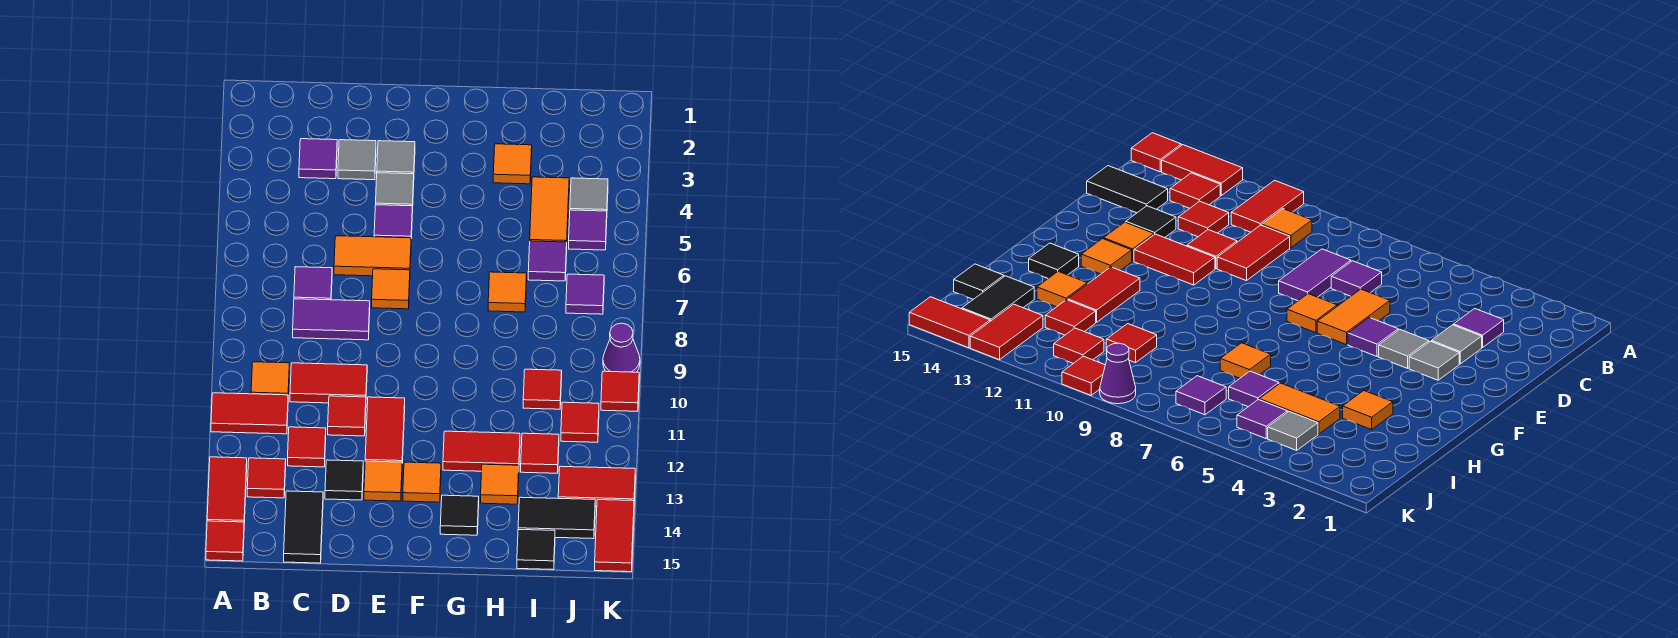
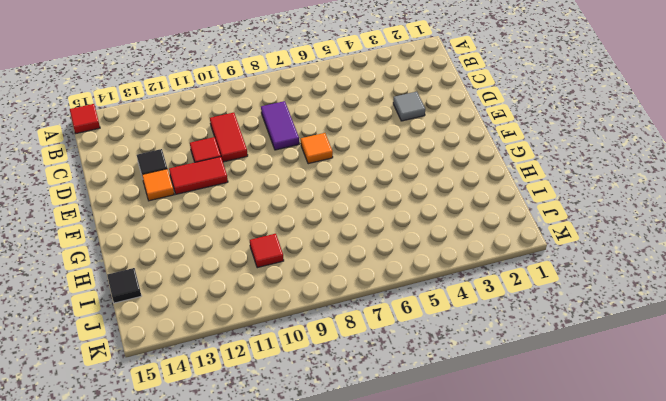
none -> red tile A11:B11 level 1
none -> red tile A13:A14 level 1
none -> orange tile B10 level 1
none -> red tile B13 level 1

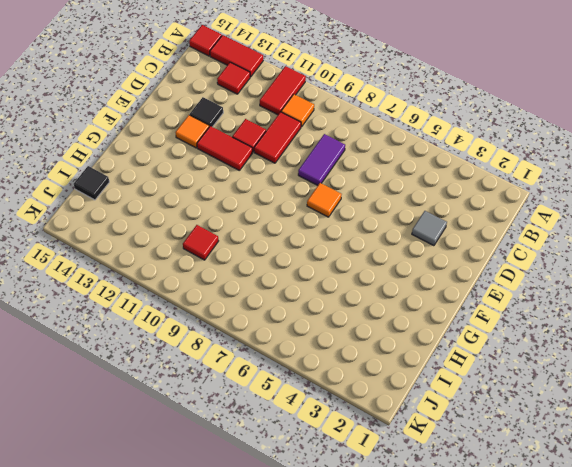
none -> purple tile C3 level 1
none -> purple tile C7 level 1
none -> red tile C12 level 1
none -> black tile C14:C15 level 1

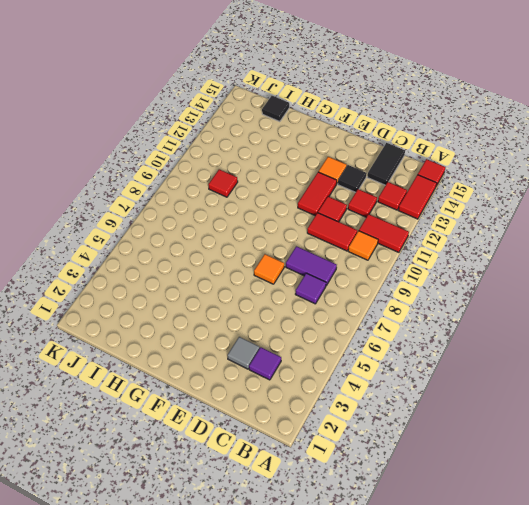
none -> orange tile D6:E6 level 1
none -> grey tile E3 level 1
none -> grey tile E4 level 1
none -> purple tile E5 level 1

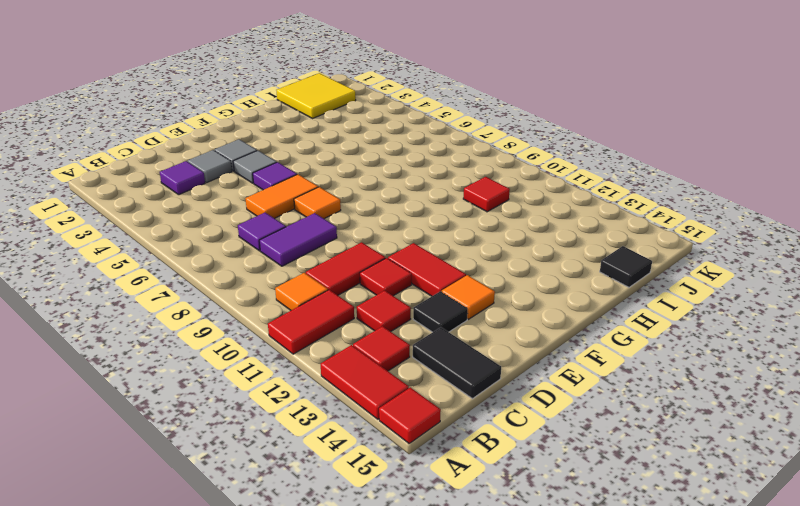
yellow tile I1:J2 level 1 -> none
none -> orange tile F13 level 1
none -> red tile G12:H12 level 1
none -> black tile G14 level 1
none -> orange tile H3 level 1

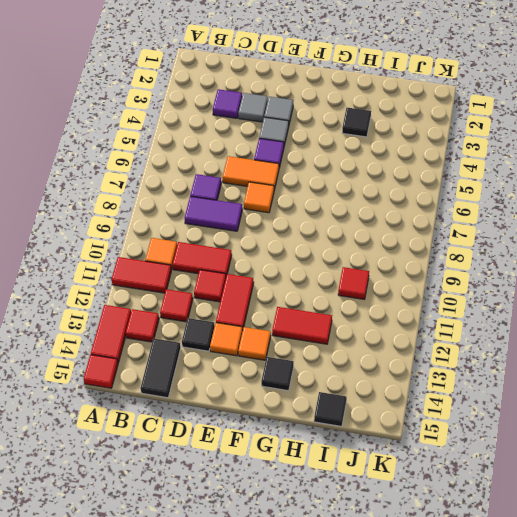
black tile H3 level 1 -> orange tile H3 level 1
none -> orange tile H7 level 1
none -> orange tile H13 level 1
none -> orange tile I4:I5 level 1
none -> purple tile I6 level 1

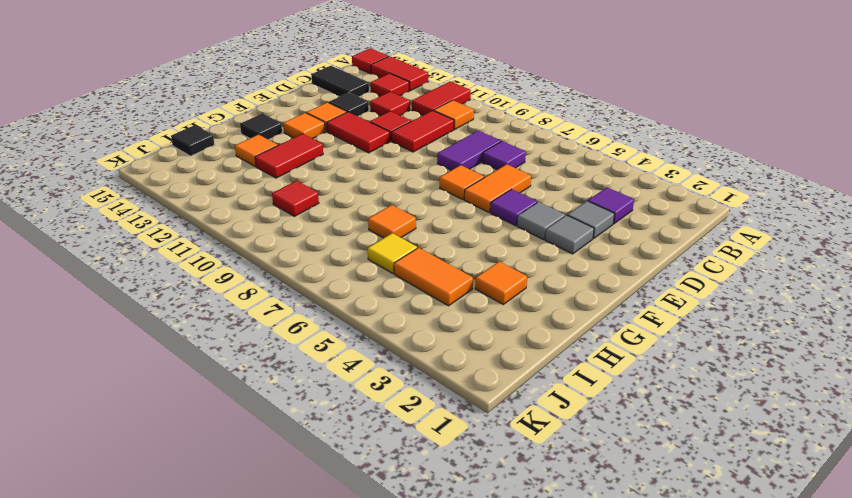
yellow tile I6 level 1 -> purple tile I6 level 1
none -> red tile I12 level 1
none -> black tile I14:J14 level 1
none -> grey tile J4 level 1
none -> purple tile J5 level 1

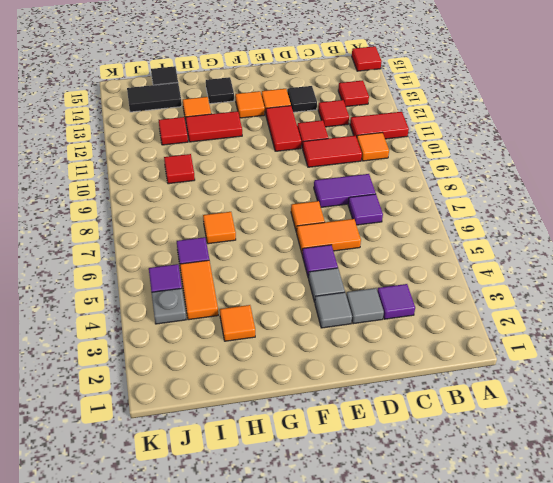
grey plate J4 level 1 -> grey tile J4 level 1
none -> red tile A13:A14 level 1
none -> black tile C14:C15 level 1
none -> purple tile J7 level 1
none -> red tile J11 level 1

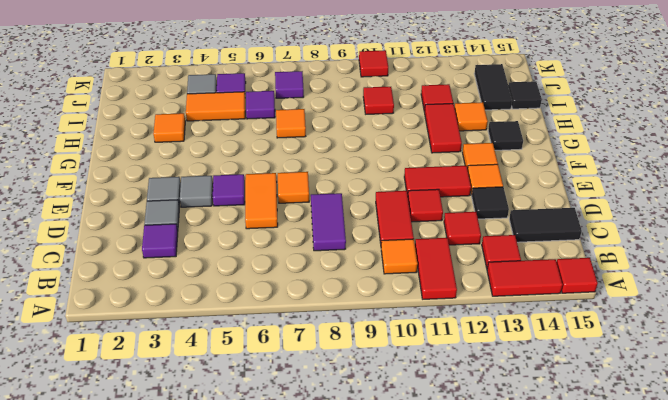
none -> purple tile C7 level 1
none -> red tile J11 level 1
none -> red tile J13:K13 level 1
none -> purple cone K9 level 1

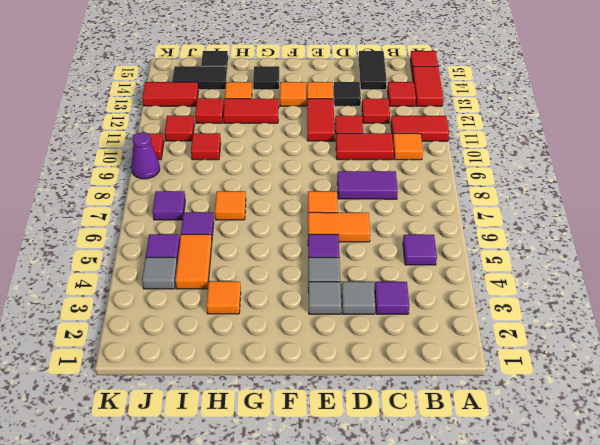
purple tile B5 level 1 -> purple tile C7 level 1
none -> red tile K14:K15 level 1

